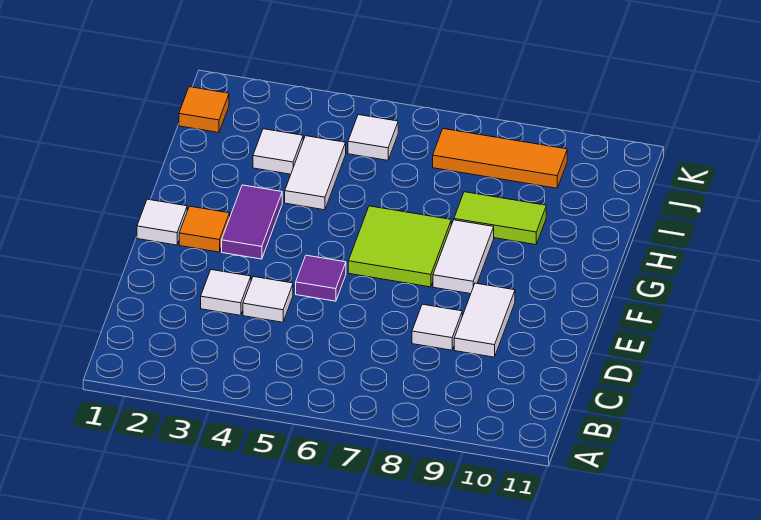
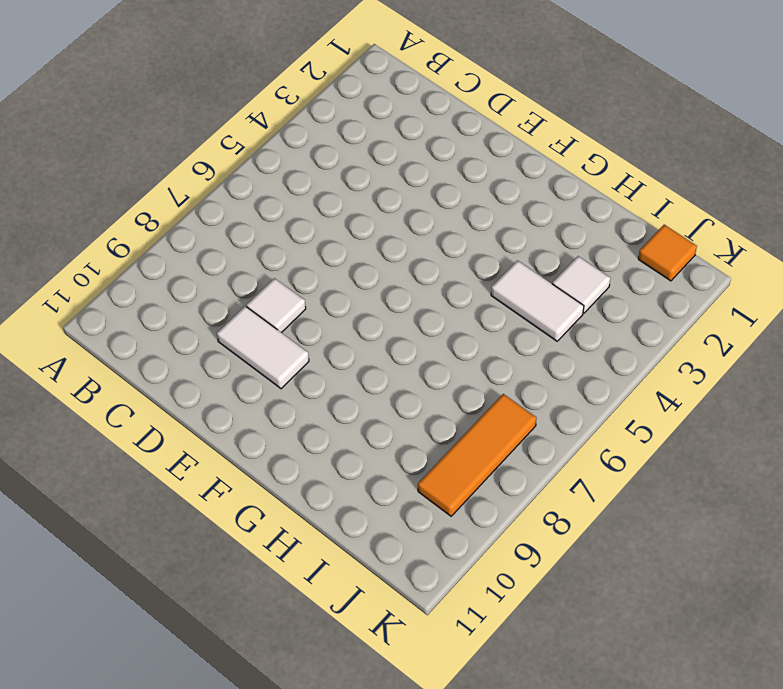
none -> white tile D3 level 1
none -> white tile D4 level 1
none -> purple tile E5 level 1

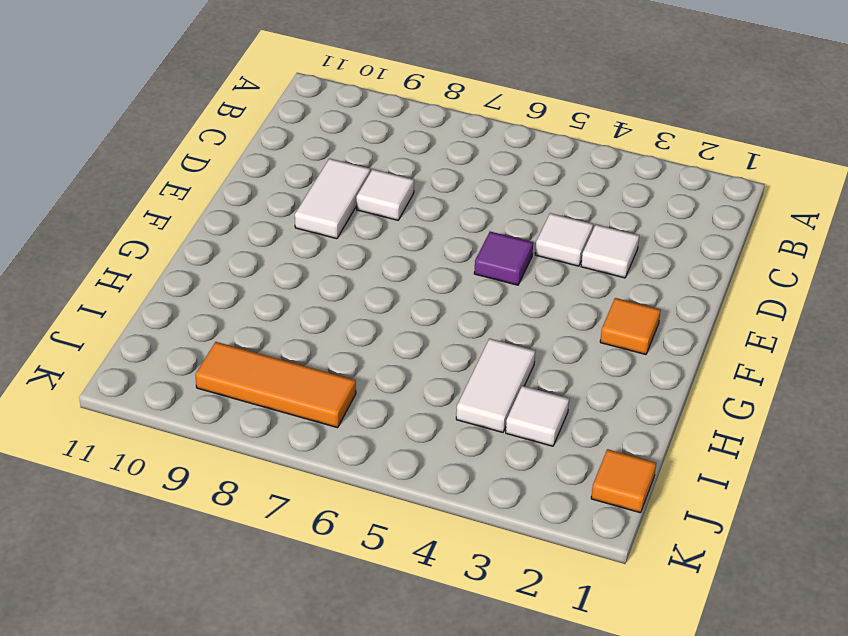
none -> white tile F1 level 1
none -> purple tile F3:G3 level 1
none -> lime tile F6:G7 level 1

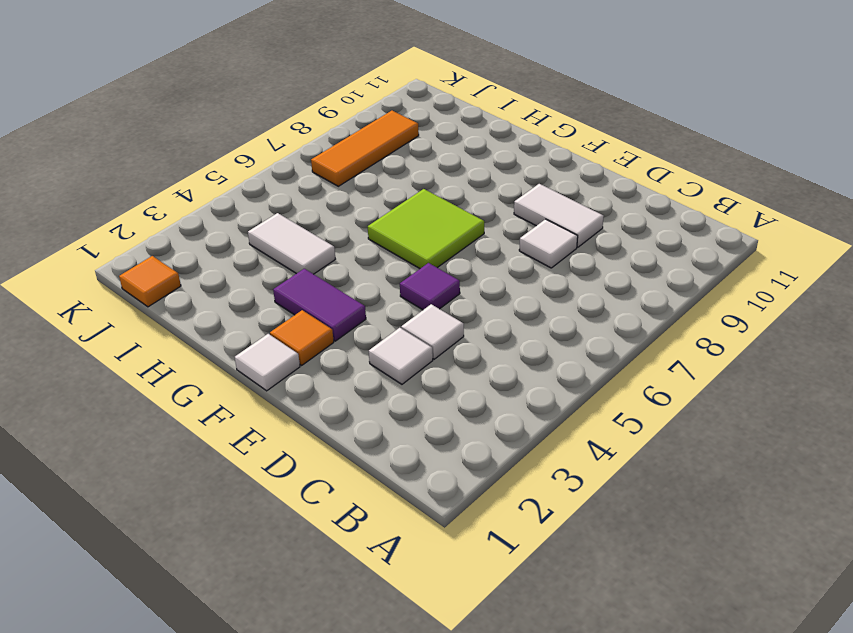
none -> white tile F8:G8 level 1
none -> lime tile H8:H9 level 1
none -> white tile I3 level 1

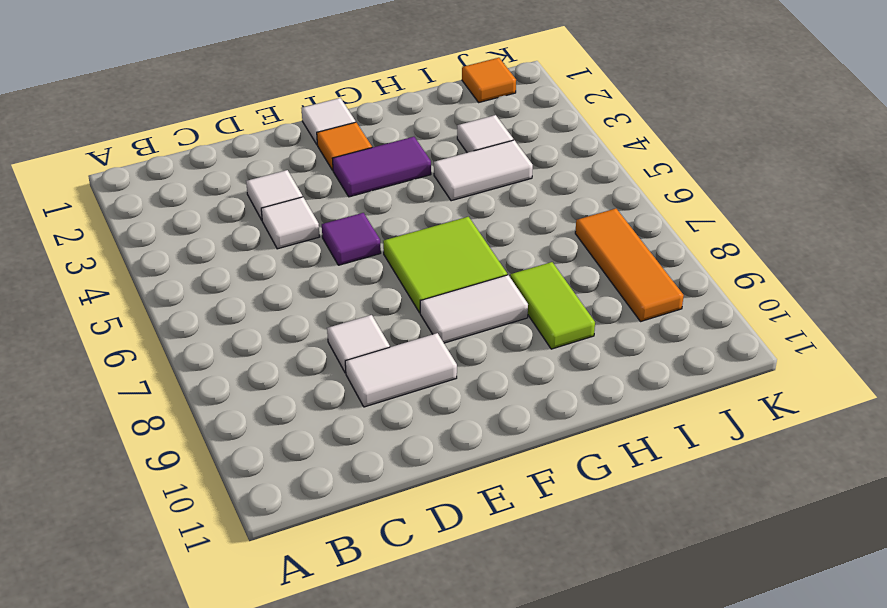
none -> white tile J5 level 1

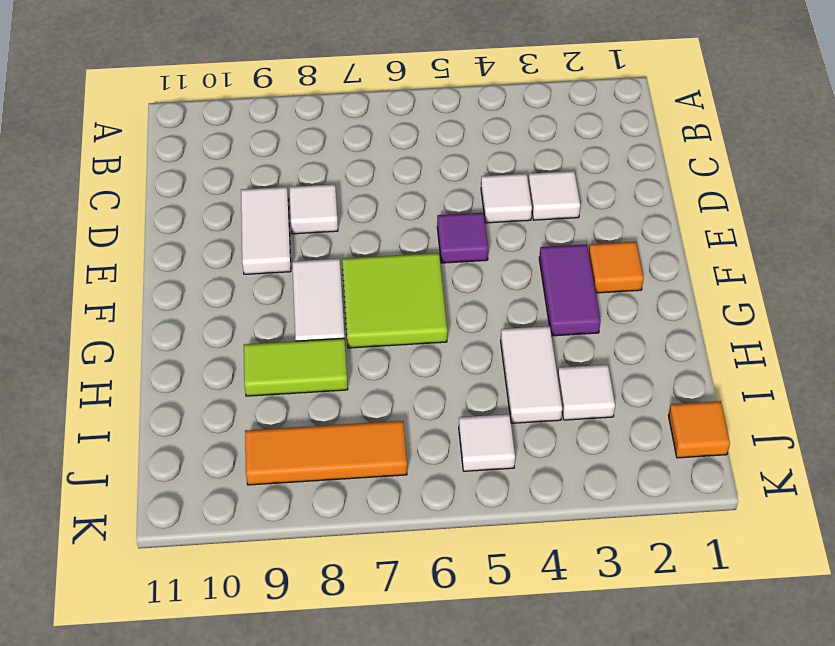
none -> white tile F1 level 1

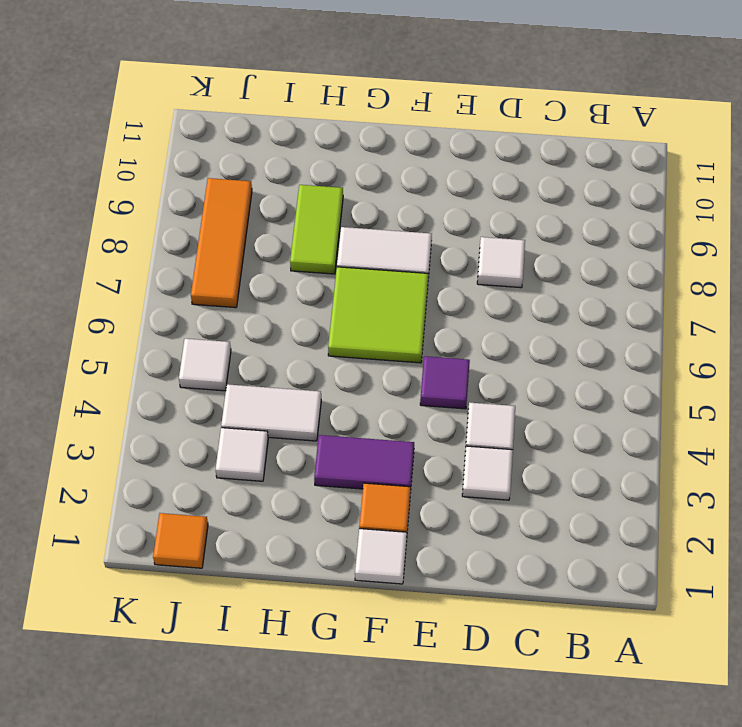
none -> white tile D9:E9 level 1

